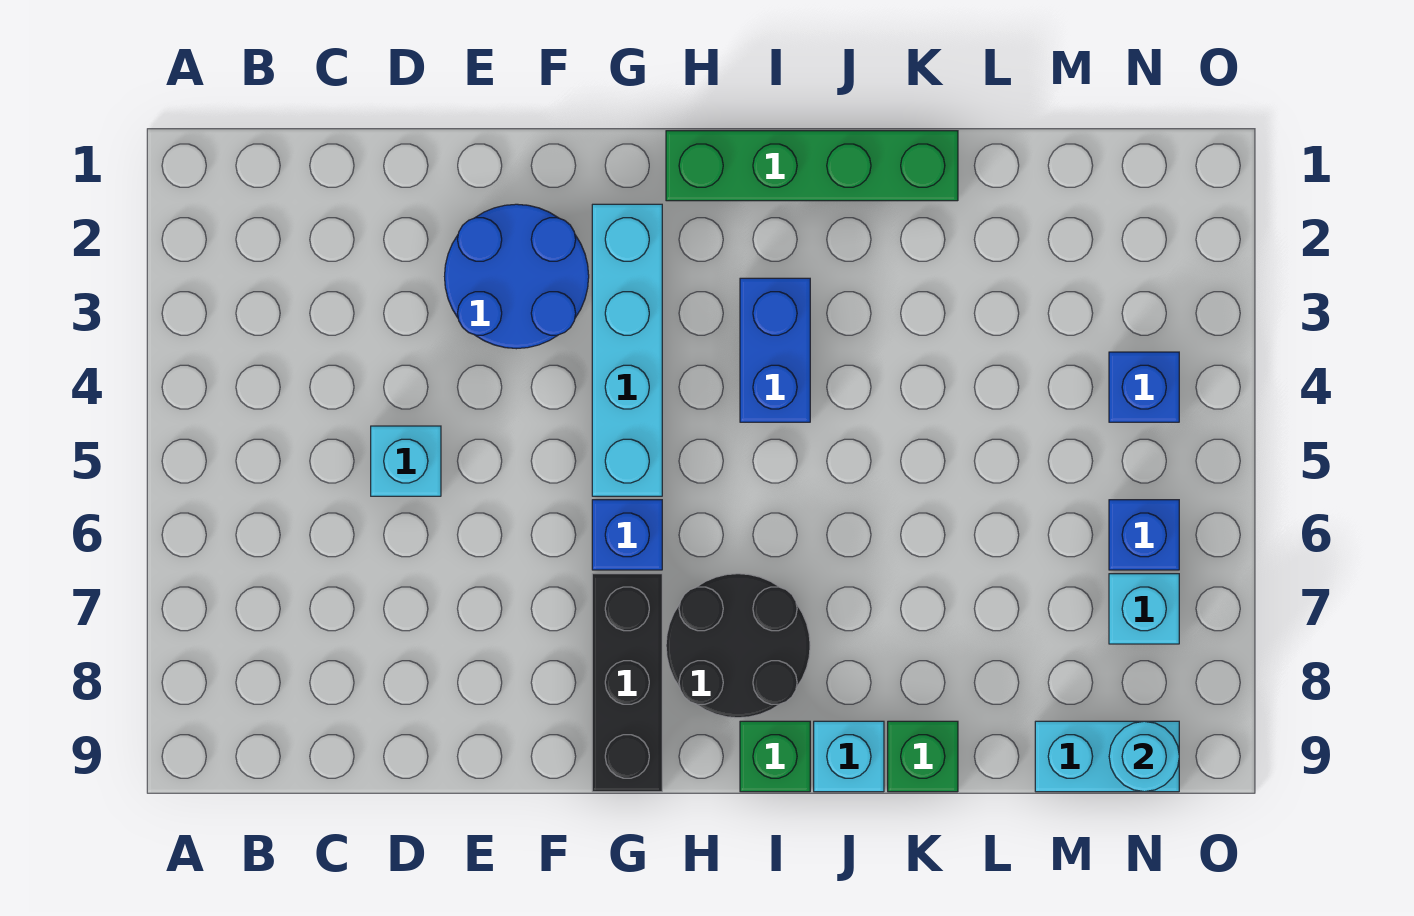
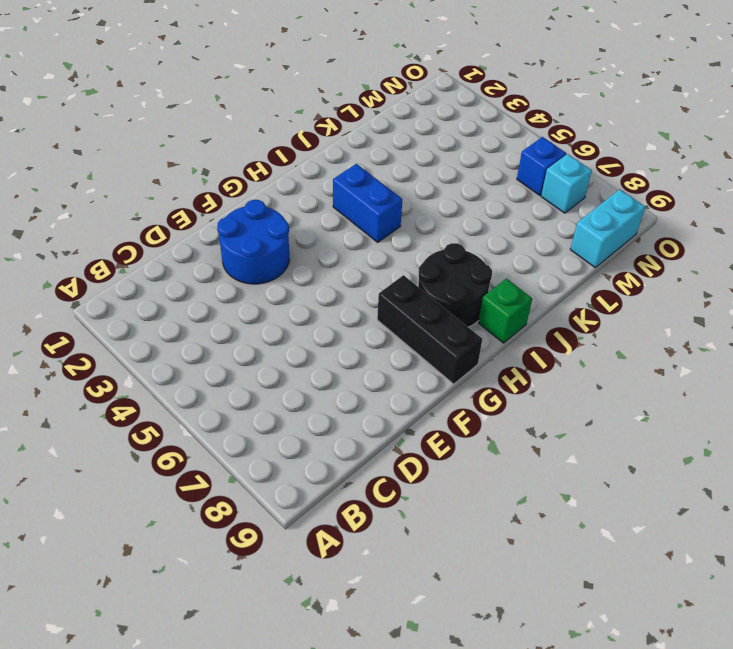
none -> cyan brick D5 level 1
none -> cyan brick G2:G5 level 1
none -> blue brick G6 level 1

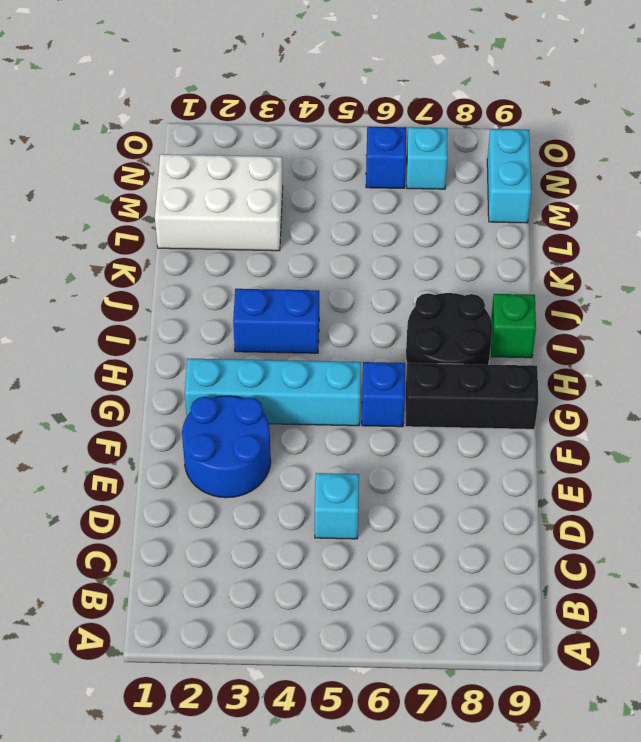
white brick L1:M3 level 1 -> none
none -> green brick H1:K1 level 1
none -> cyan brick J9 level 1
none -> green brick K9 level 1

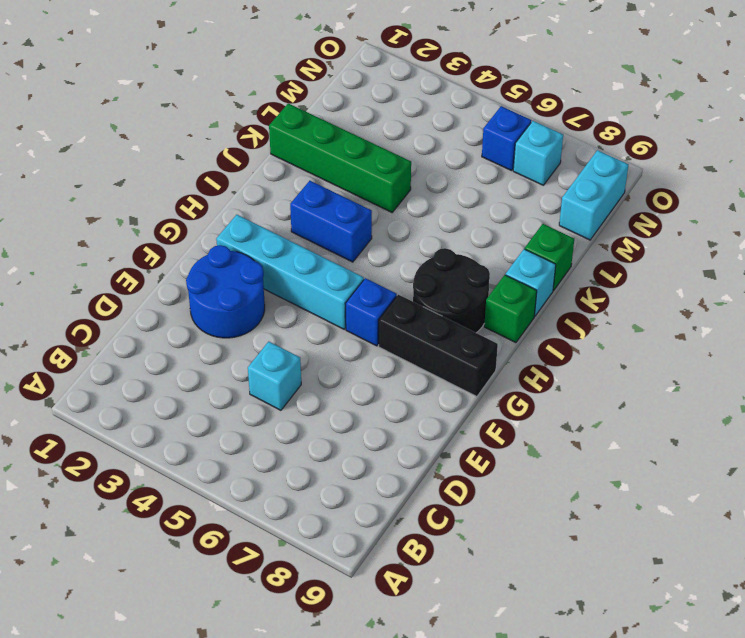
green brick K1:K4 level 1 -> green brick H1:K1 level 1
none -> blue brick N4 level 1
none -> cyan round brick N9 level 2

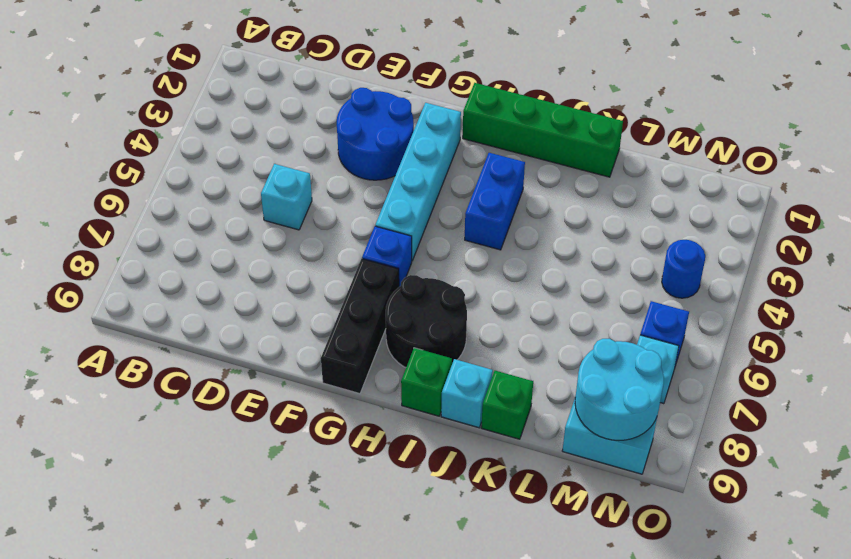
cyan round brick M8:N9 level 2 -> cyan round brick N9 level 2
blue round brick N4 level 1 -> blue brick N4 level 1

